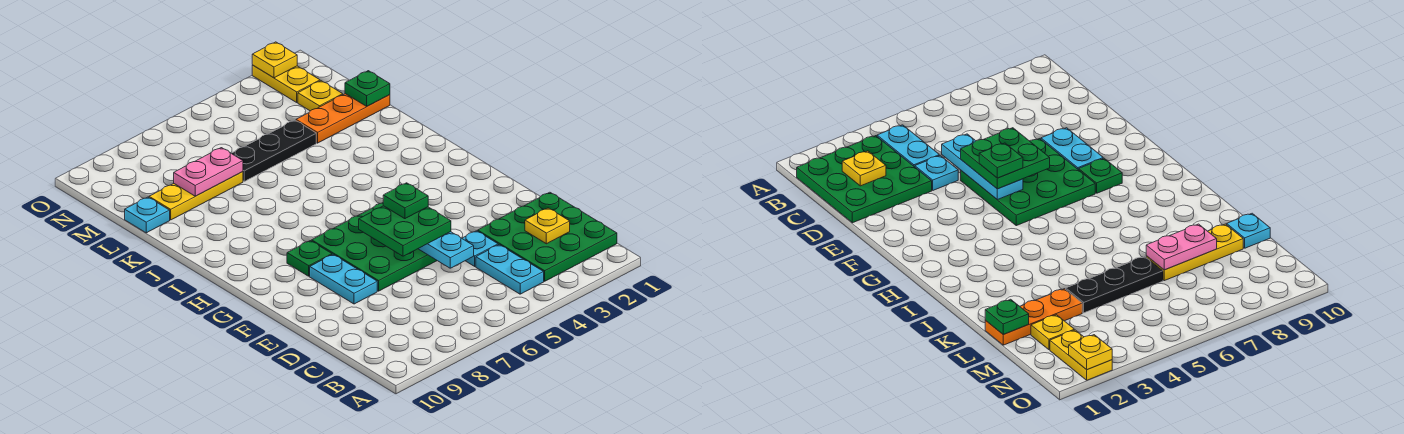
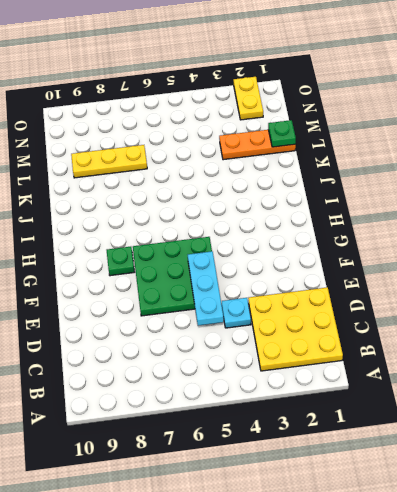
yellow plate B1:D3 level 1 -> green plate B1:D3 level 1
none -> cyan plate B4:C4 level 1
none -> cyan plate E8:F8 level 1
none -> black plate L4:L6 level 1

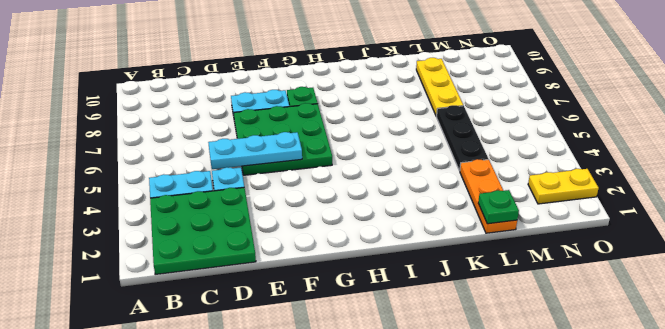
none -> cyan plate L10 level 1
none -> yellow plate M2 level 1
none -> yellow plate C2 level 2

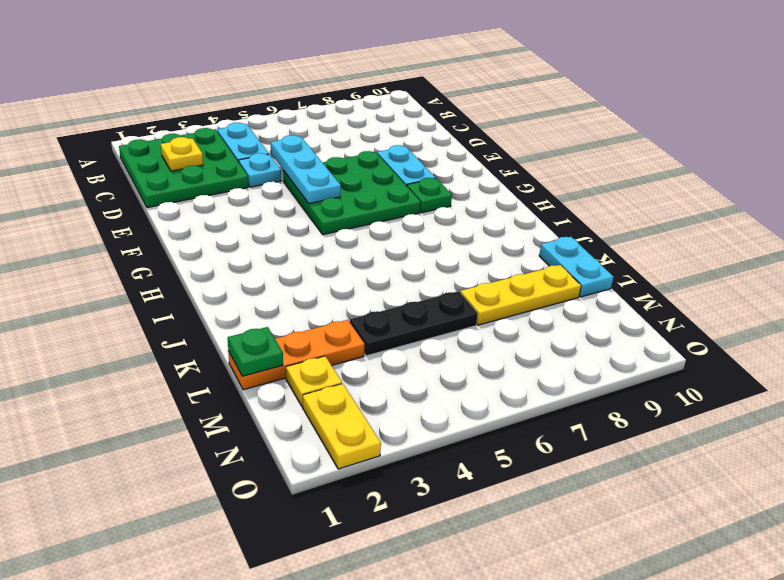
cyan plate K10:L10 level 1 -> cyan plate L10 level 1
none -> pink plate L7:L8 level 2
none -> yellow plate O2 level 2
none -> green plate E5:F6 level 3

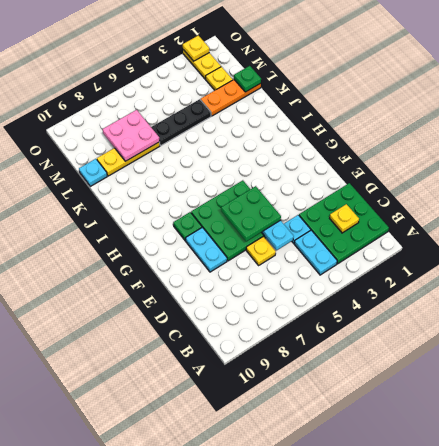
yellow plate D6 level 1 -> none
pink plate L7:M8 level 2 -> pink plate L7:L8 level 2
none -> green plate F5 level 4

